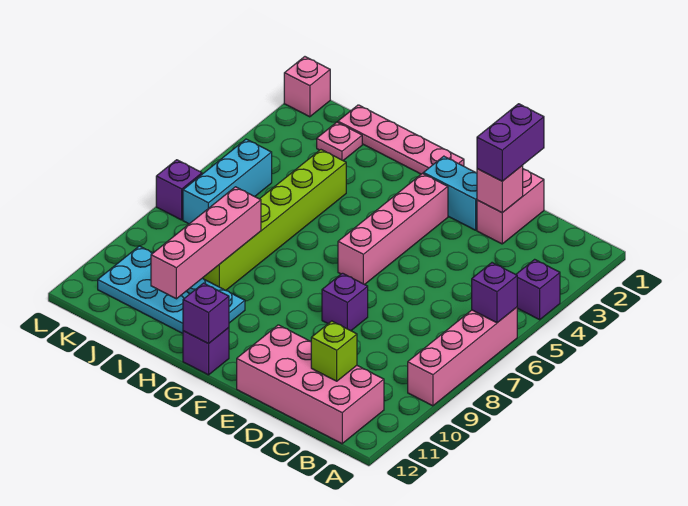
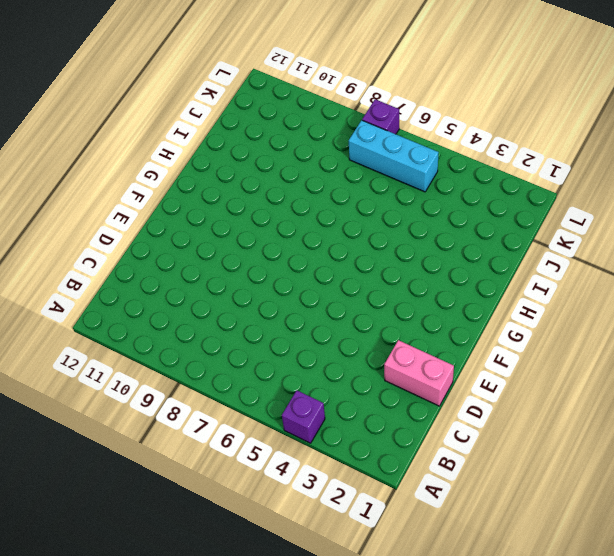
none -> pink brick A6:A9 level 1
none -> pink brick B11:E12 level 1
none -> cyan brick E2:F2 level 1

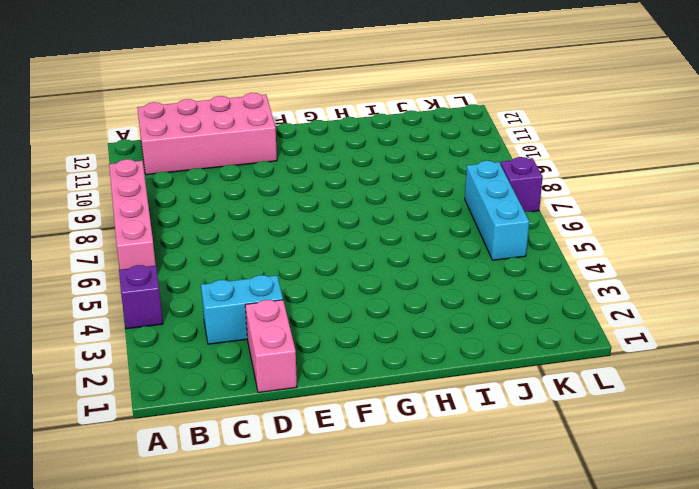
cyan brick C3:D3 level 1 -> cyan brick E2:F2 level 1
none -> purple brick E8 level 1
none -> pink brick F3:F6 level 1
none -> pink plate G1:J1 level 1

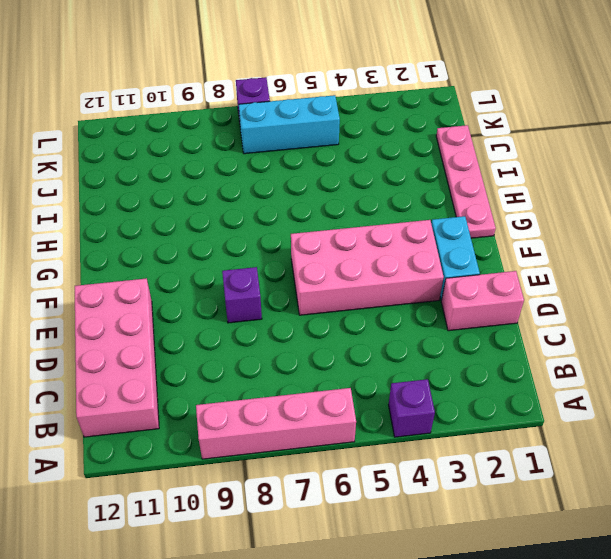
pink brick E3:F6 level 1 -> pink brick F3:F6 level 1
none -> purple brick G12 level 1
none -> cyan plate H10:K11 level 1
none -> lime brick I4:I9 level 1

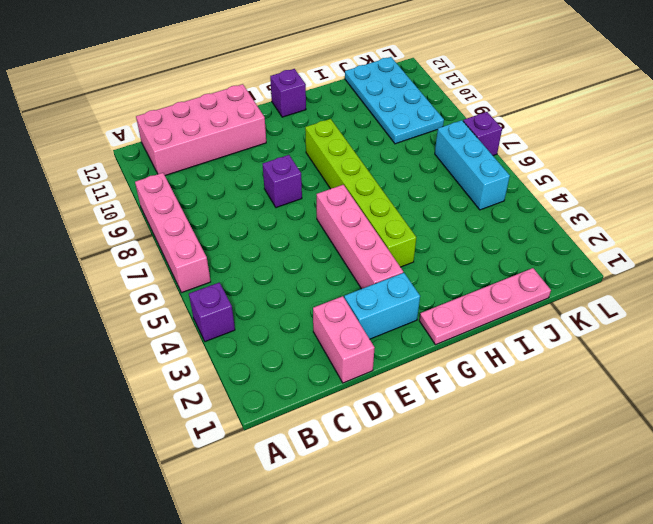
lime brick G4:G9 level 1 -> lime brick I4:I9 level 1
cyan plate J9:K12 level 1 -> cyan plate H10:K11 level 1
none -> pink plate J2 level 1
none -> pink brick L1 level 1
none -> purple brick A6 level 2

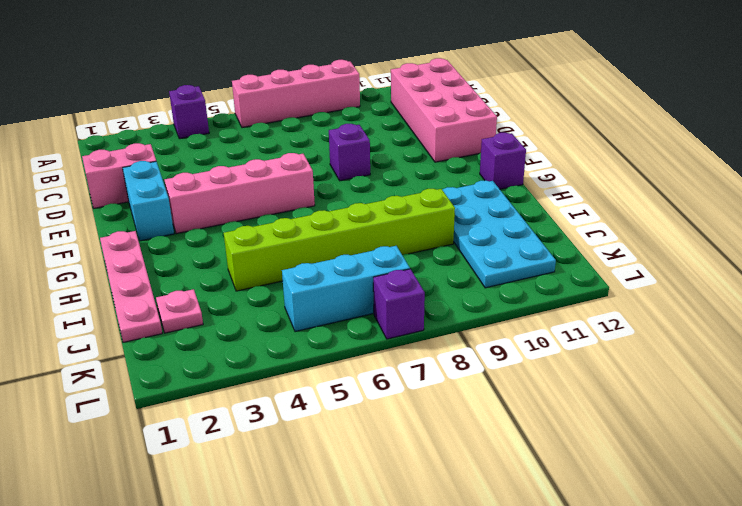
none -> pink brick L1 level 1
none -> purple brick A6 level 2
none -> lime brick C11 level 2

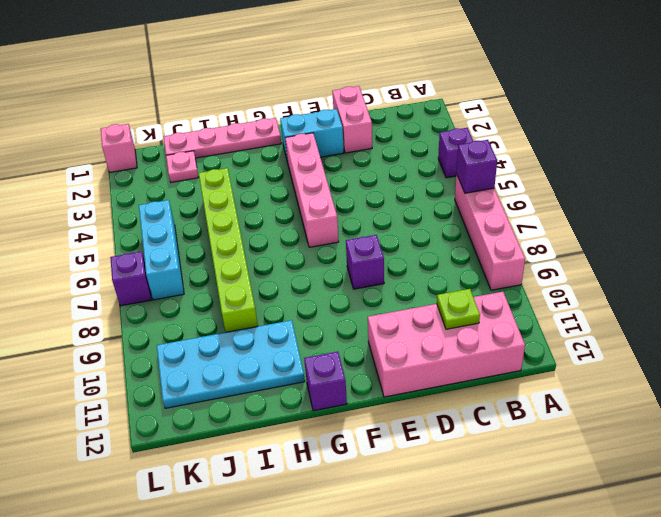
lime plate C11 level 2 -> lime brick C11 level 2
none -> pink brick D2 level 2
none -> purple brick G12 level 2
none -> pink brick I8:I11 level 2

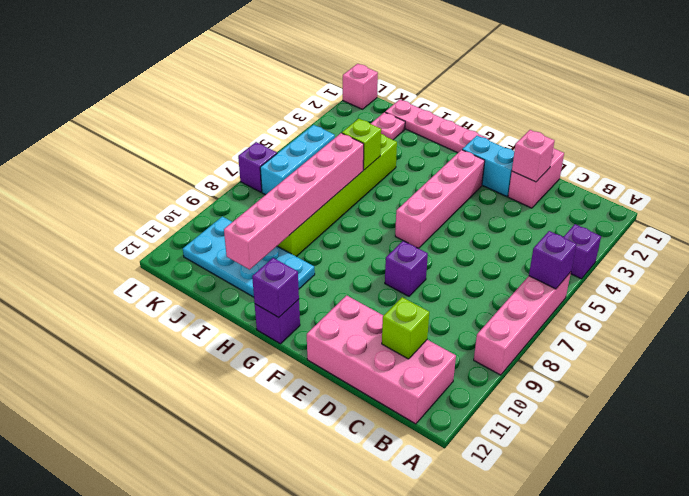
lime brick I5 level 2 -> none
pink brick I6:I11 level 2 -> pink brick I8:I11 level 2
none -> purple brick D1:D2 level 3

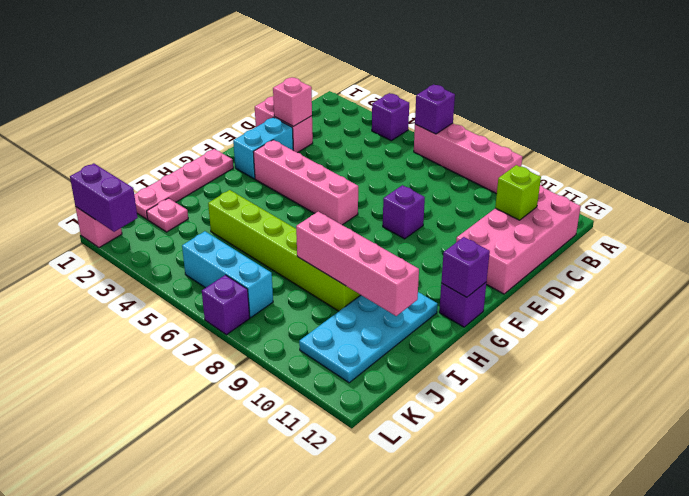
purple brick L1:L2 level 2 -> purple brick D1:D2 level 3

